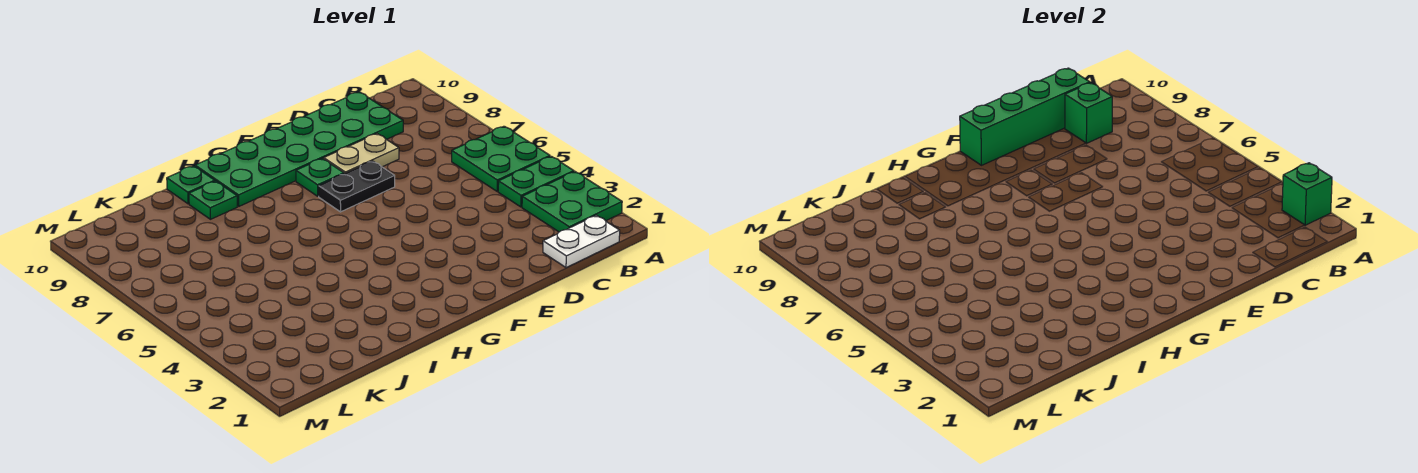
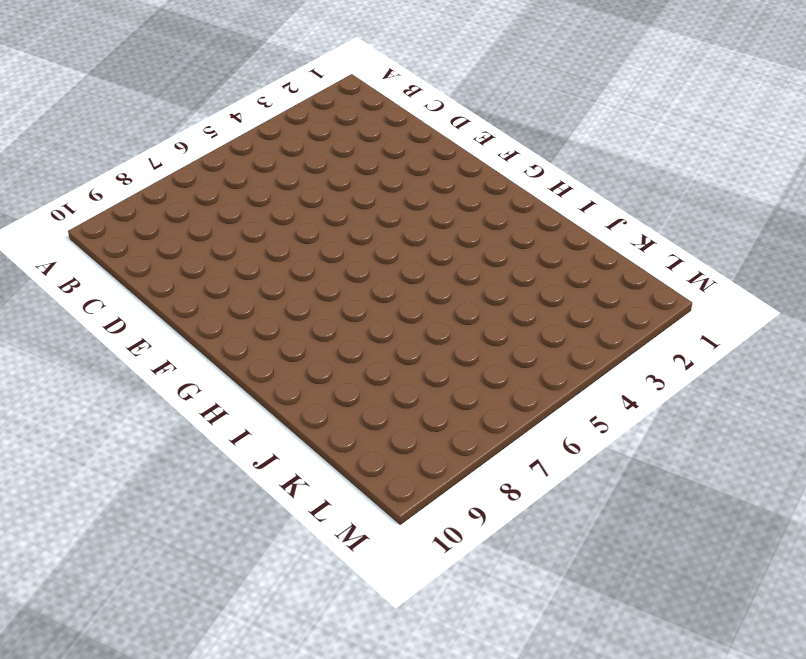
none -> green plate A2:B3 level 1
none -> green plate A4:B4 level 1
none -> green plate A5:B6 level 1

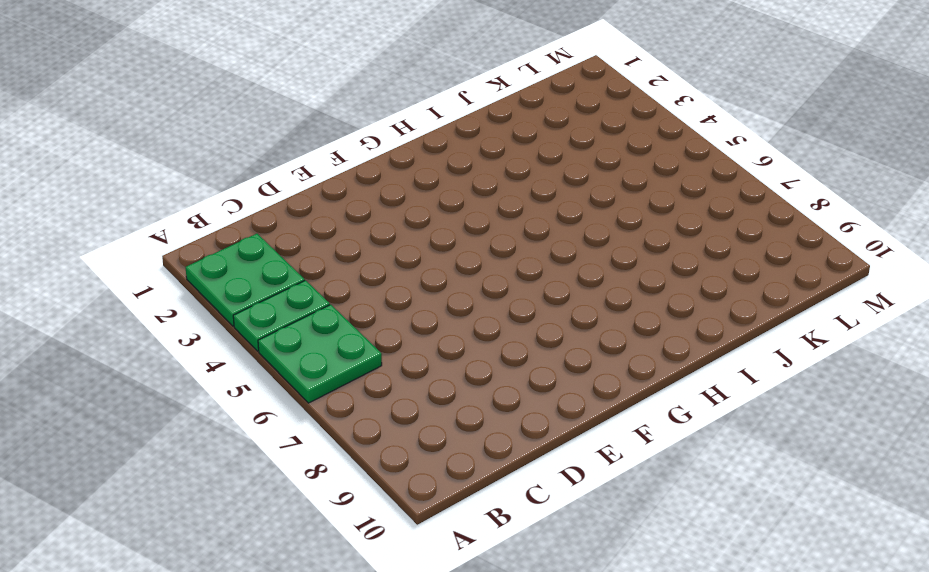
none -> white plate B1:C1 level 1
none -> green plate C9:H10 level 1
none -> tan plate D8:E8 level 1

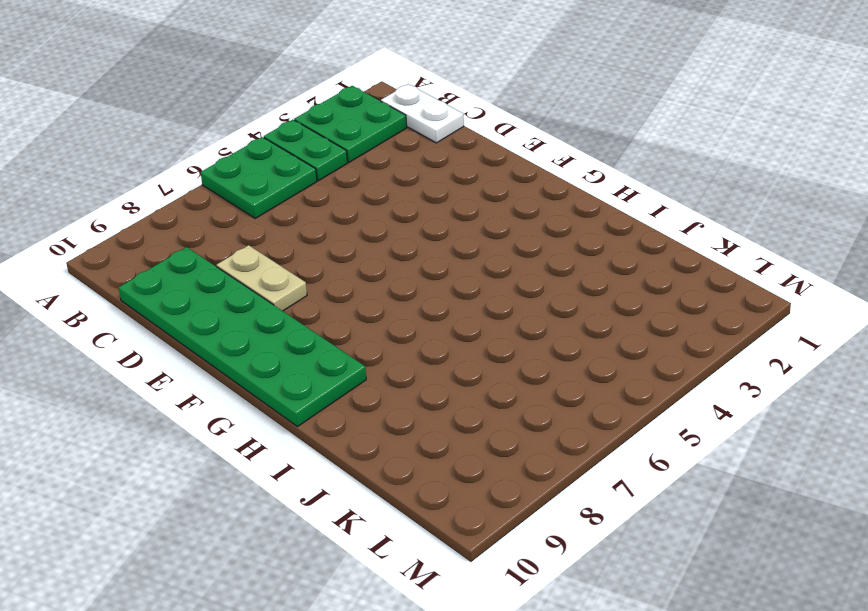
none -> black plate E7:F7 level 1
none -> green plate F8 level 1
none -> green plate I9 level 1

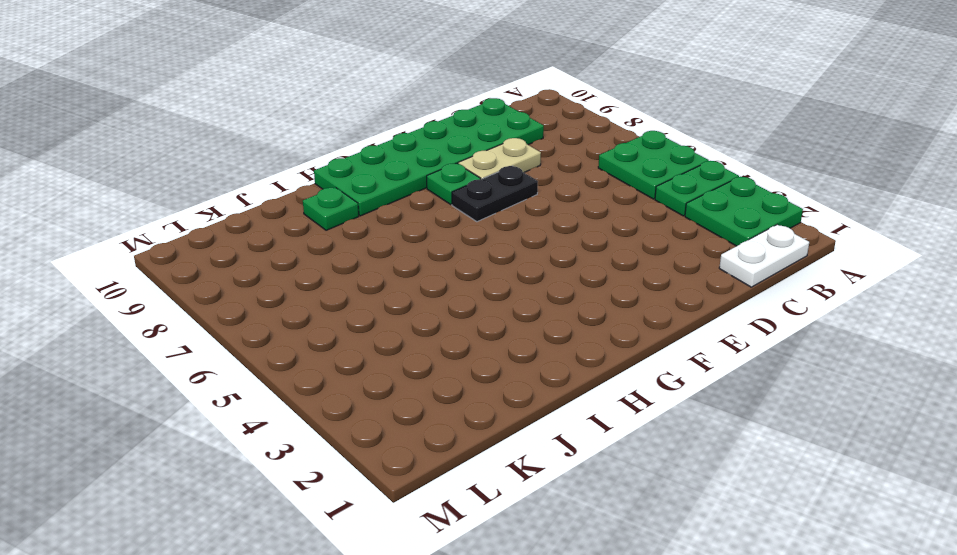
none -> green plate I10 level 1
none -> green brick A2 level 2
none -> green brick C9 level 2

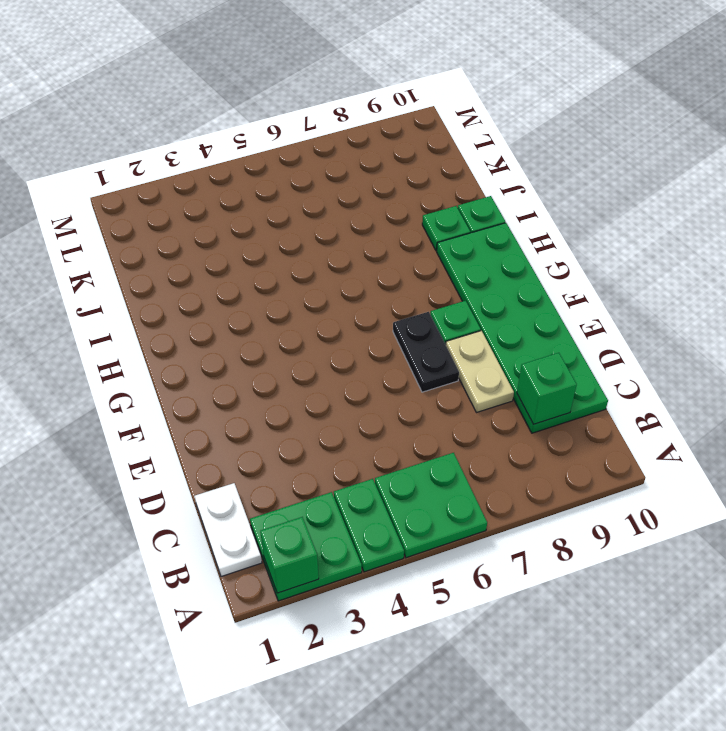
none -> green brick C10:F10 level 2

